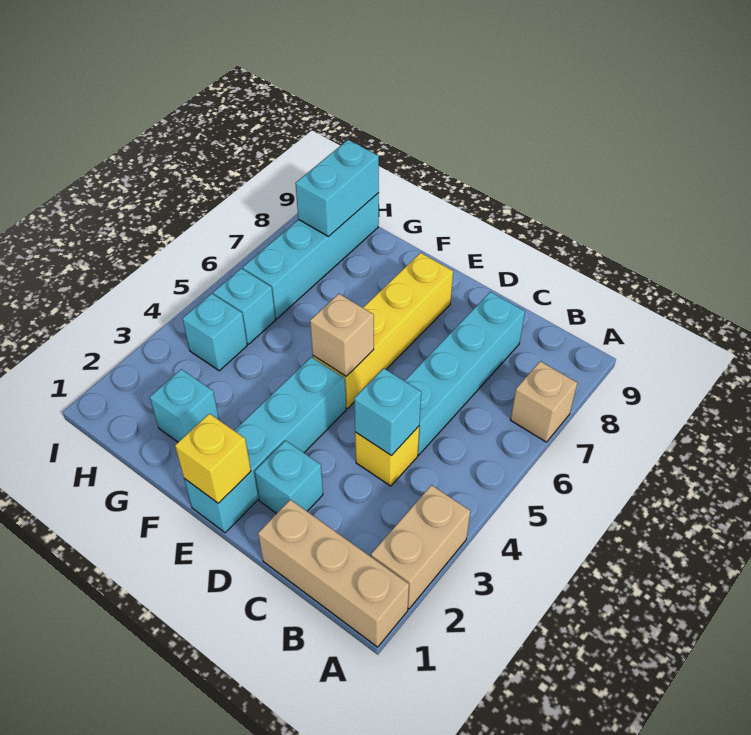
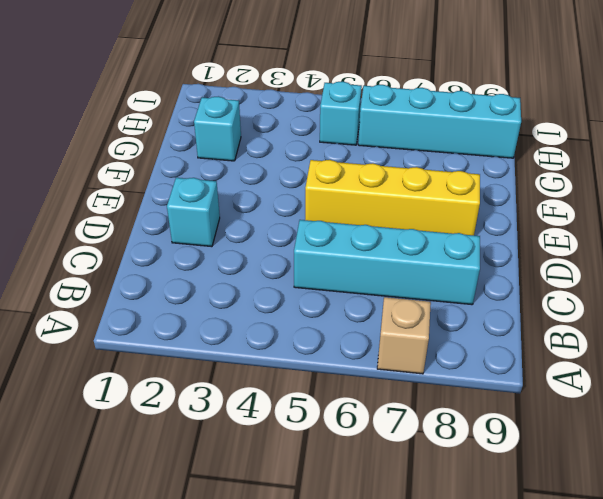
none -> tan brick A1:C1 level 1
none -> tan brick A2:A3 level 1
none -> yellow brick C4 level 1

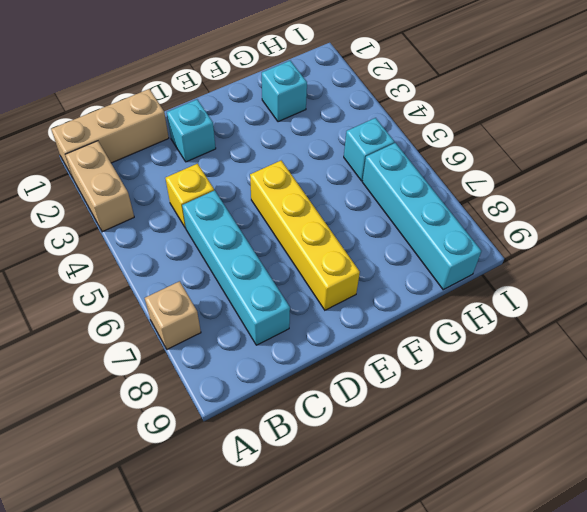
none -> cyan brick E1:E4 level 1
none -> cyan brick H4 level 1
none -> cyan brick C4 level 2

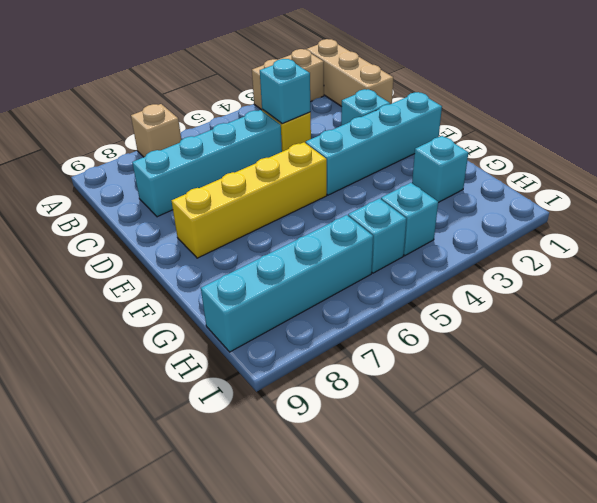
none -> yellow brick E1 level 2
none -> tan brick E5 level 2
none -> cyan brick H8:H9 level 2

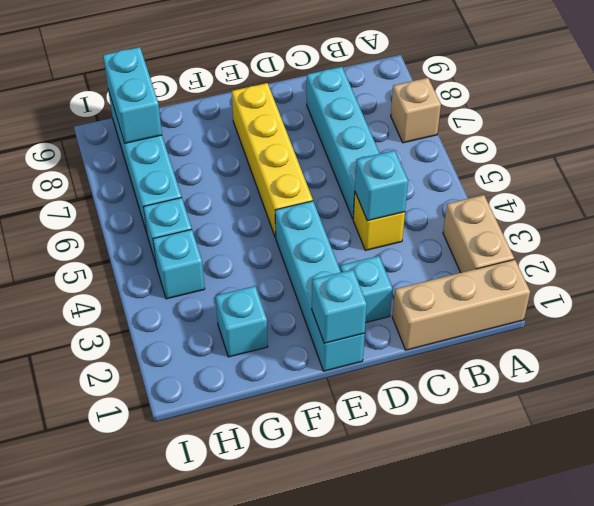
cyan brick E1 level 2 -> yellow brick E1 level 2
none -> tan brick E5 level 2

